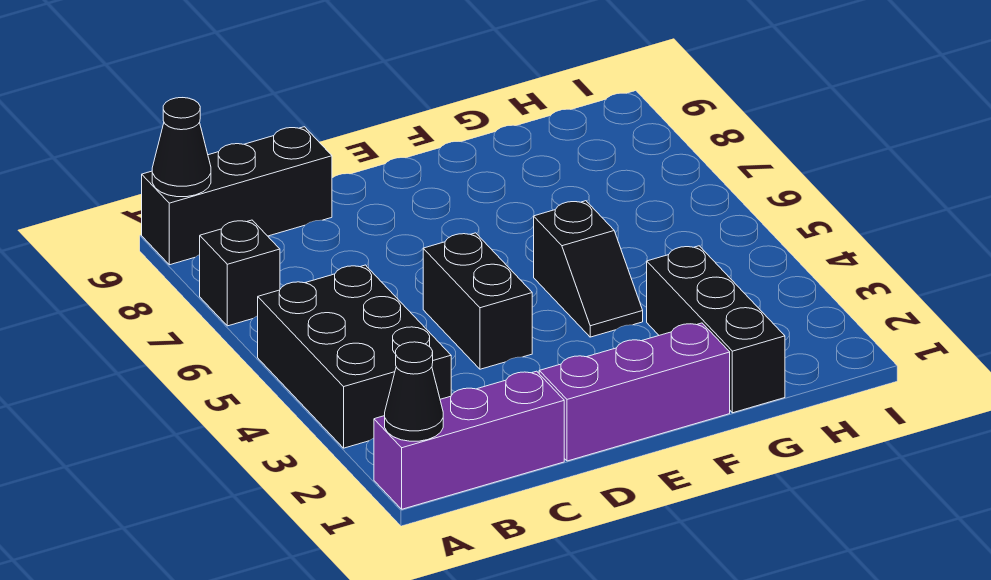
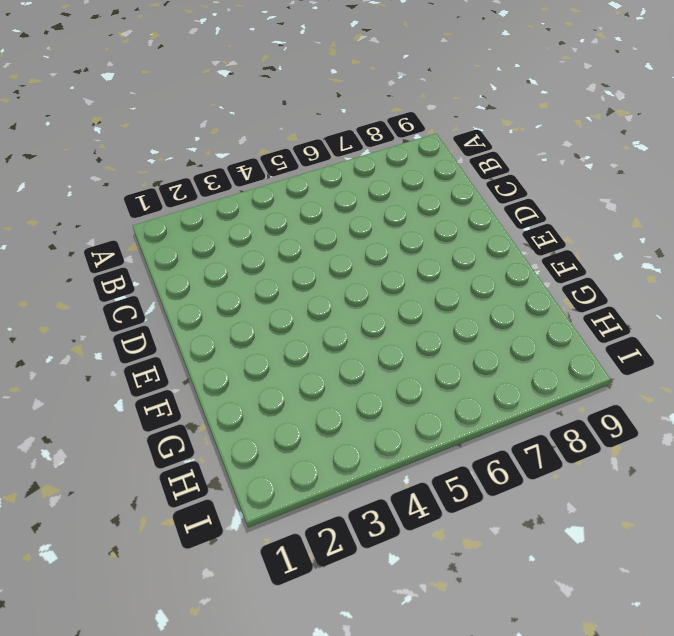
none -> purple brick A1:C1 level 1
none -> black brick A3:B5 level 1

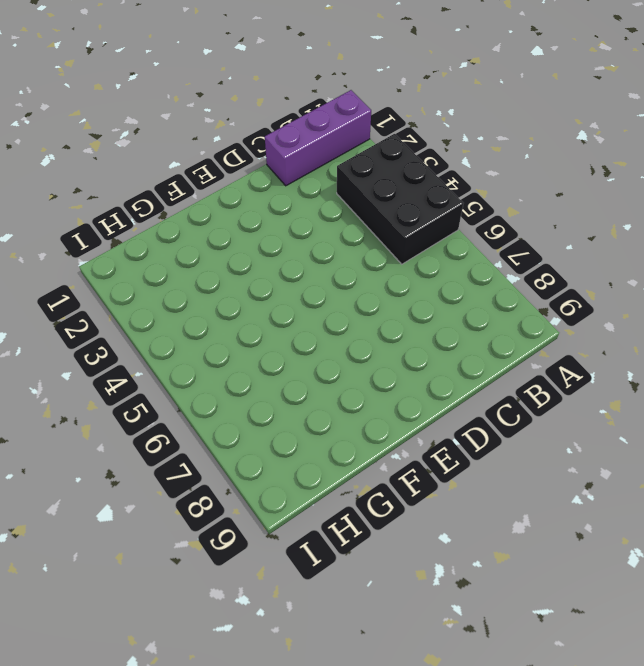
none -> black brick A7 level 1
none -> black brick A9:C9 level 1

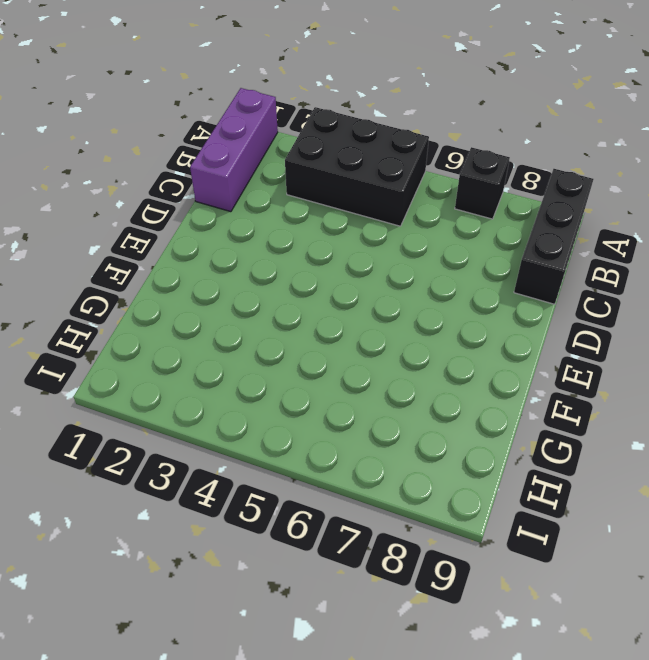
none -> purple brick D1:F1 level 1
none -> black brick D4:D5 level 1

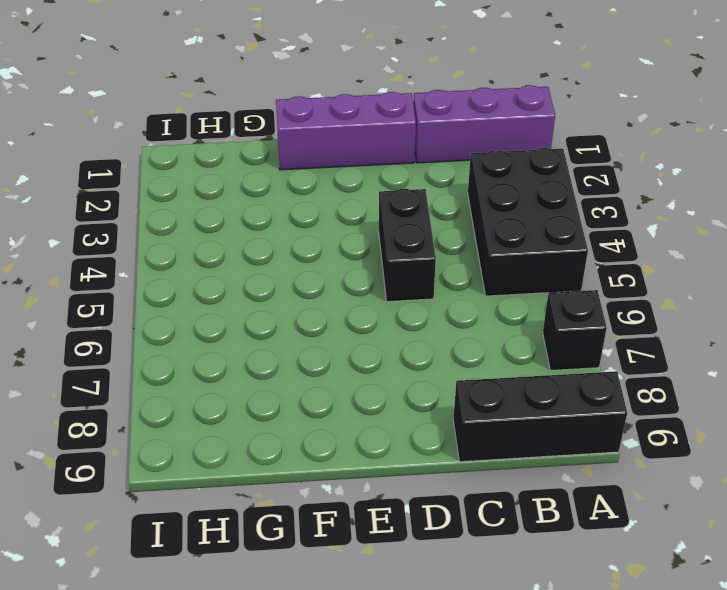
none -> black slope F4:F5 level 1 top 5
none -> black brick G1:G3 level 1

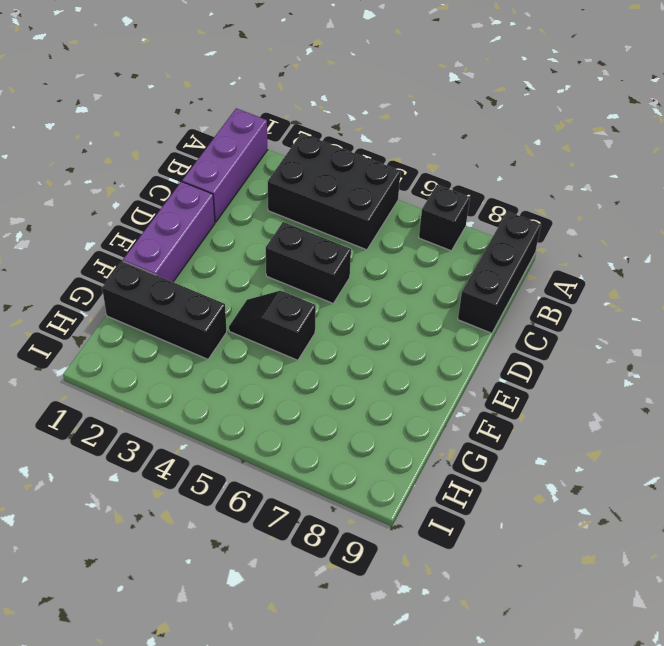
none -> black cone A1 level 2
none -> black cone A9 level 2

